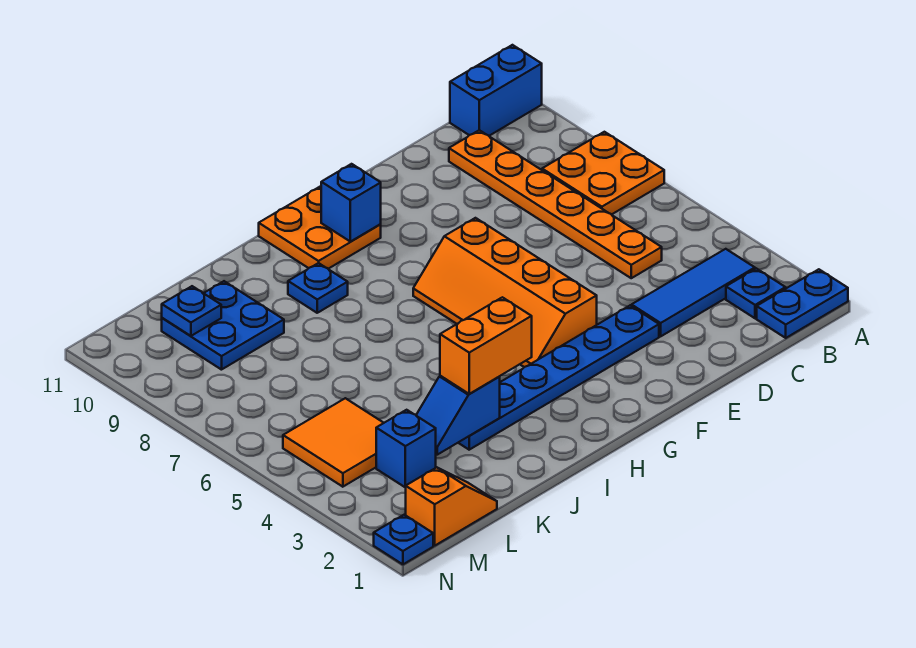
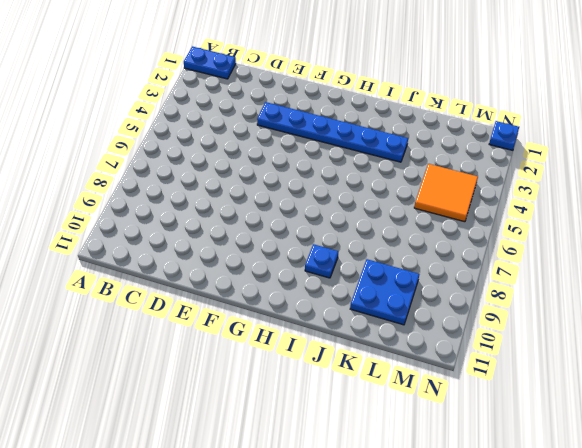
none -> orange plate A7:B8 level 1
none -> blue brick A11:B11 level 1
none -> blue plate B2 level 1

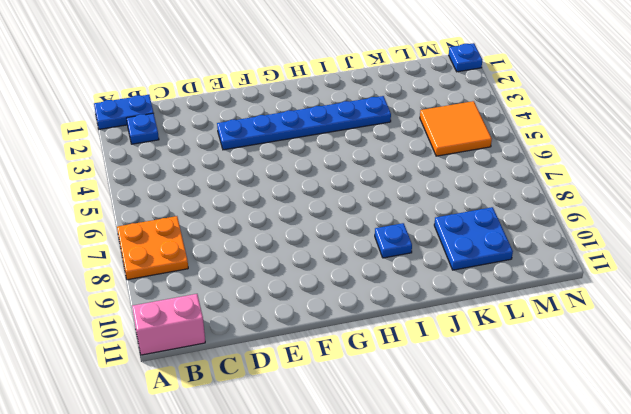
pink brick A11:B11 level 1 -> blue brick A11:B11 level 1
none -> blue tile B3:D3 level 1
none -> orange plate C5:C10 level 1
none -> orange slope F4:G7 level 1 top F

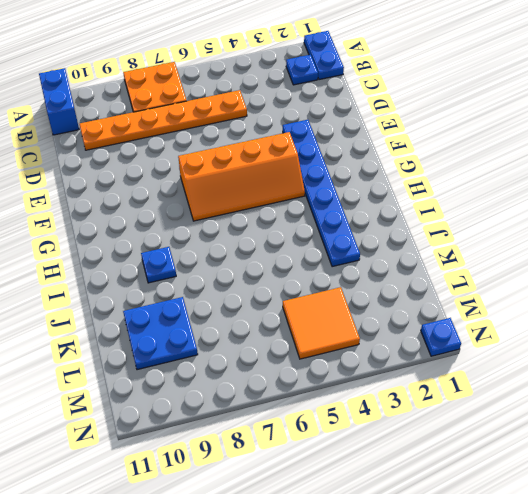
none -> blue tile B3:D3 level 1
none -> orange plate G10:H11 level 1
none -> orange slope L1:M1 level 1 top M

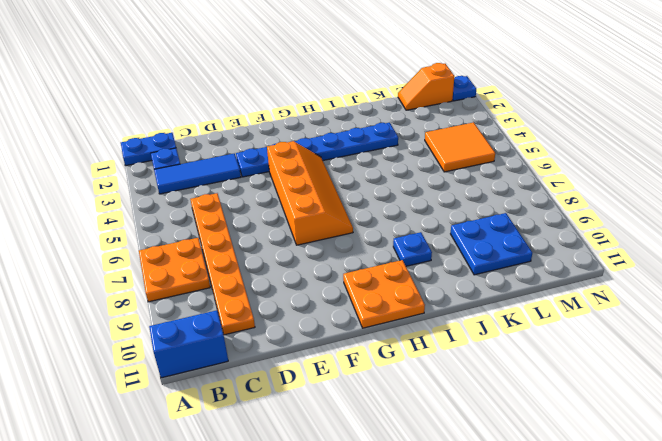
none -> blue brick L3 level 1
none -> blue brick G10 level 2
none -> blue slope J3:K3 level 2 top J

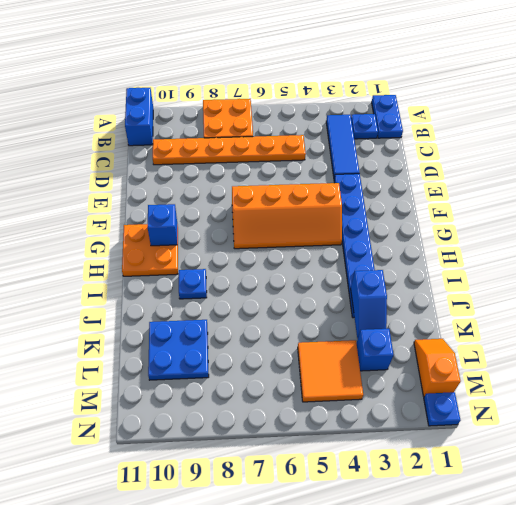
none -> blue plate L10 level 2
none -> orange brick I3:J3 level 3

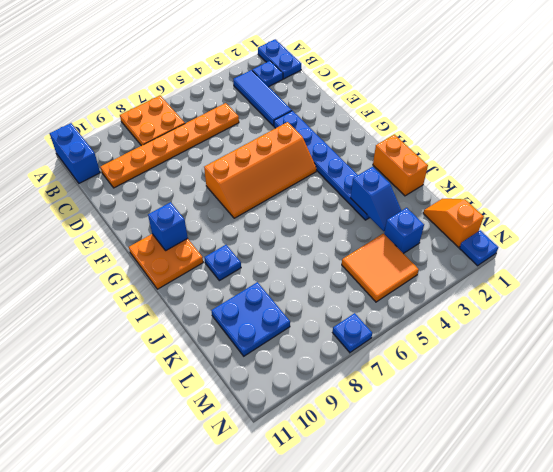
orange brick I1:J1 level 1 -> orange brick I3:J3 level 3
blue plate N7 level 1 -> blue plate L10 level 2

